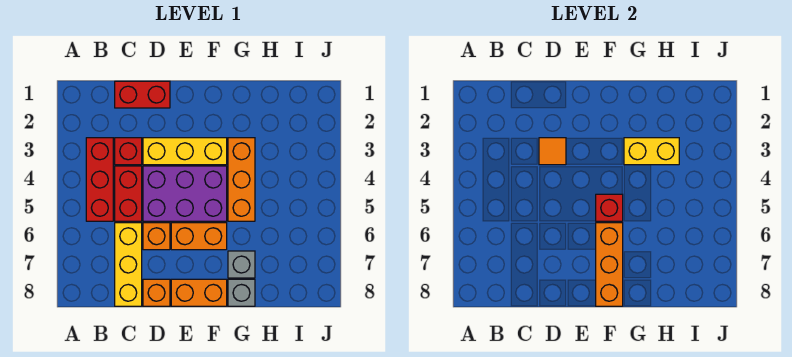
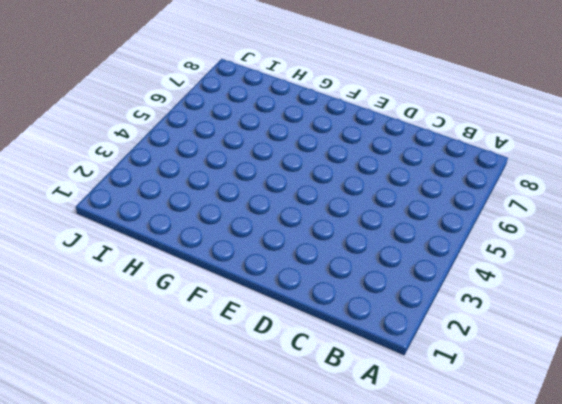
none -> red brick B3:B5 level 1
none -> red brick C1:D1 level 1
none -> red brick C3 level 1

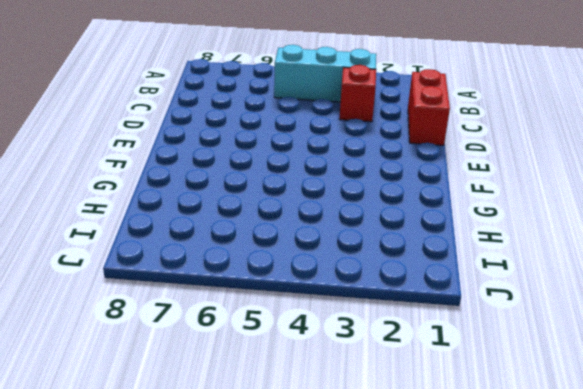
cyan brick B3:B5 level 1 -> red brick B3:B5 level 1
none -> red brick C4:C5 level 1
none -> yellow brick C6:C8 level 1
none -> yellow brick D3:F3 level 1

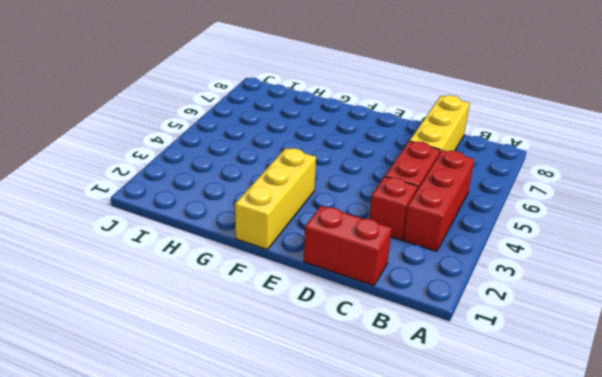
yellow brick F1:F3 level 1 -> yellow brick D3:F3 level 1
none -> purple brick D4:F5 level 1
none -> orange brick D6 level 1
none -> orange brick D8 level 1

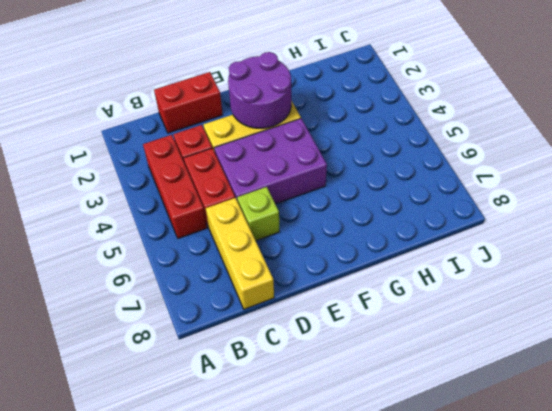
lime brick D6 level 1 -> orange brick D6 level 1
purple round brick E2:F3 level 2 -> none
none -> orange brick D8 level 1
none -> orange brick E6:F6 level 1
none -> orange brick E8:F8 level 1

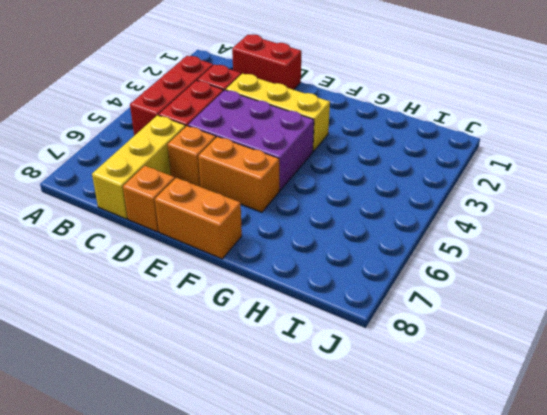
none -> orange brick G3:G5 level 1
none -> grey brick G7 level 1
none -> grey brick G8 level 1

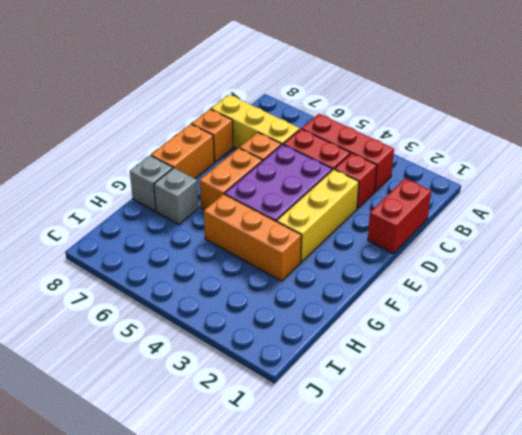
none -> orange tile D3 level 2
none -> red brick F5 level 2
none -> orange brick F6:F8 level 2

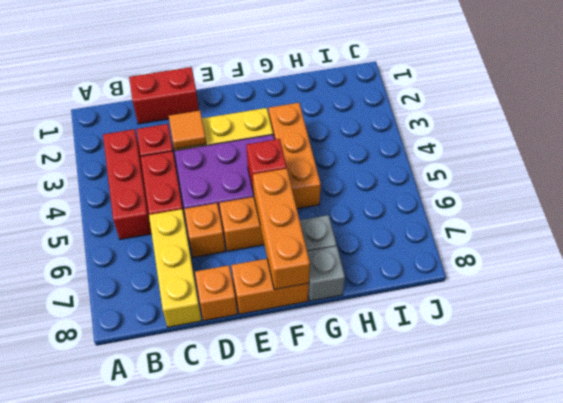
none -> yellow brick G3:H3 level 2

